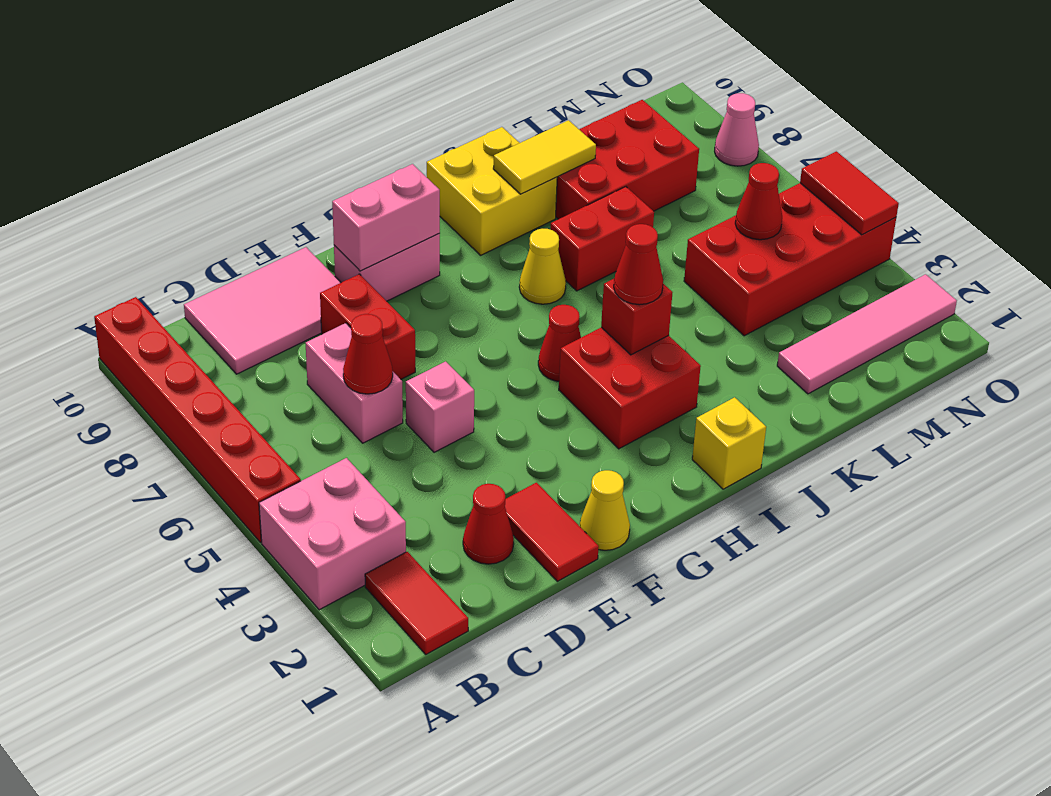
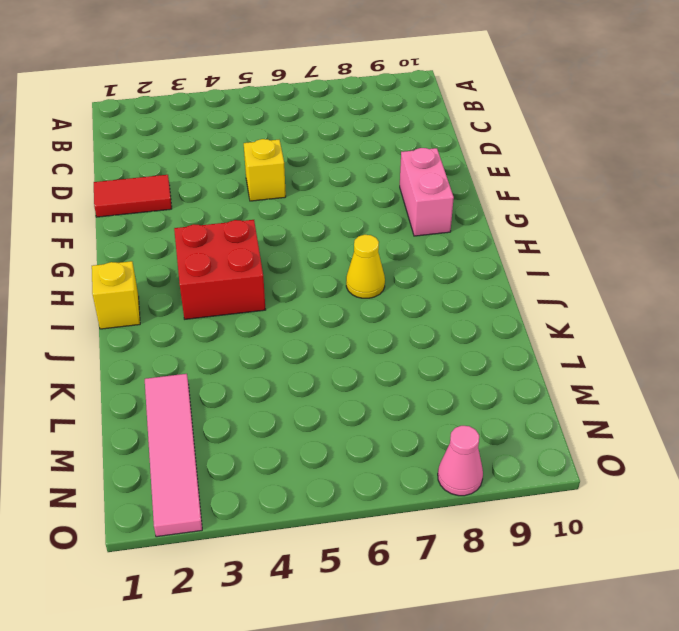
yellow brick E5 level 1 -> pink brick E5 level 1
none -> pink brick A3:B4 level 1
none -> red brick A5:A10 level 1
none -> red tile B1:B2 level 1

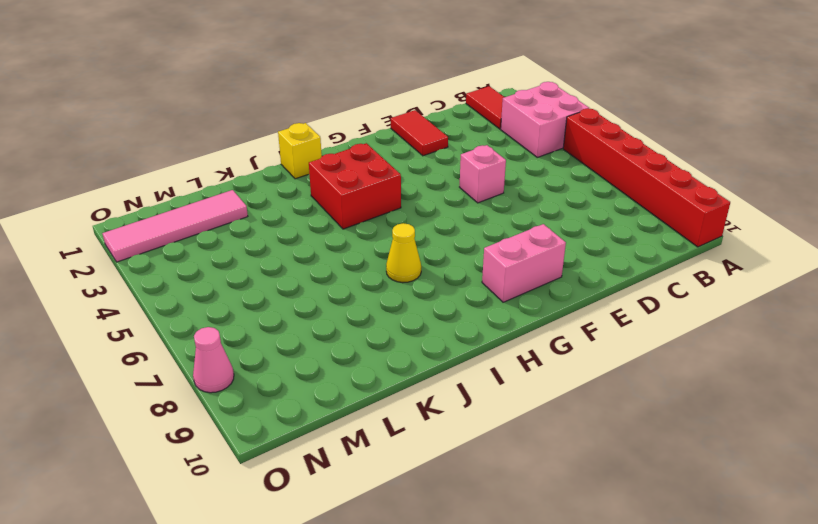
none -> pink tile C9:E10 level 1
none -> red cone D2 level 1
none -> pink brick D6:D7 level 1

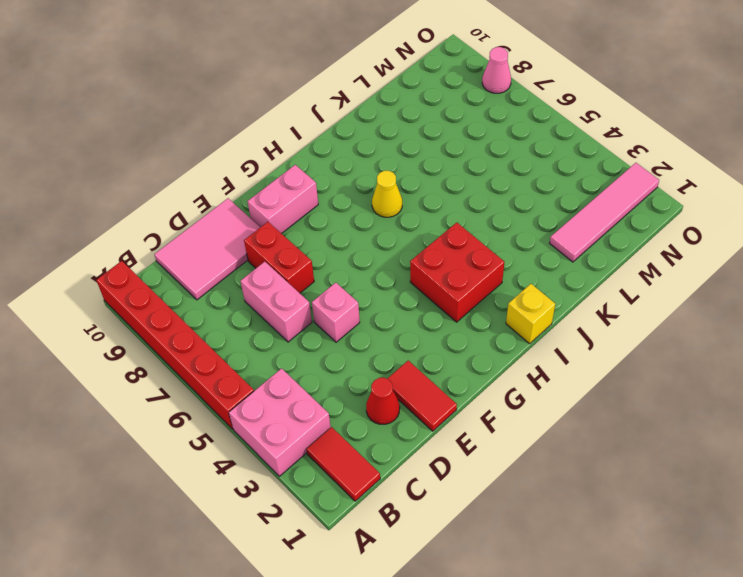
none -> yellow cone F1 level 1
none -> red cone H5 level 1
none -> yellow brick I9:J10 level 1

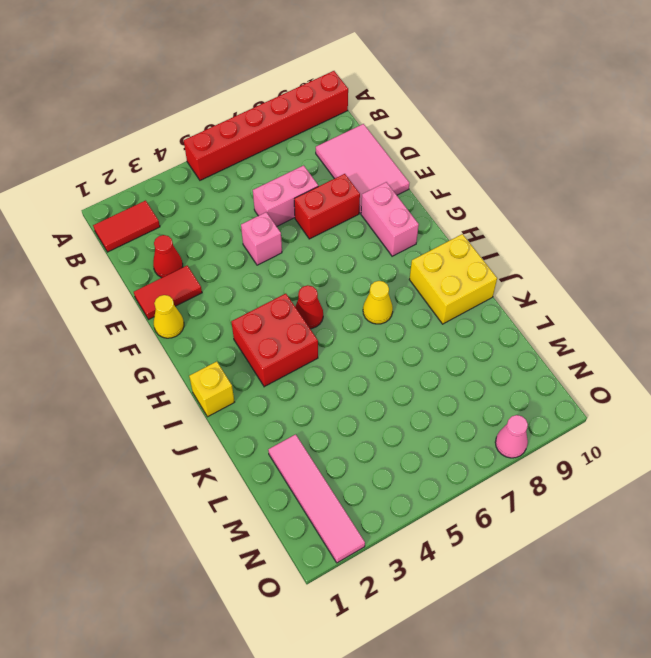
none -> pink brick A3:B4 level 1
none -> red brick J7:K7 level 1
none -> red brick K8:M9 level 1

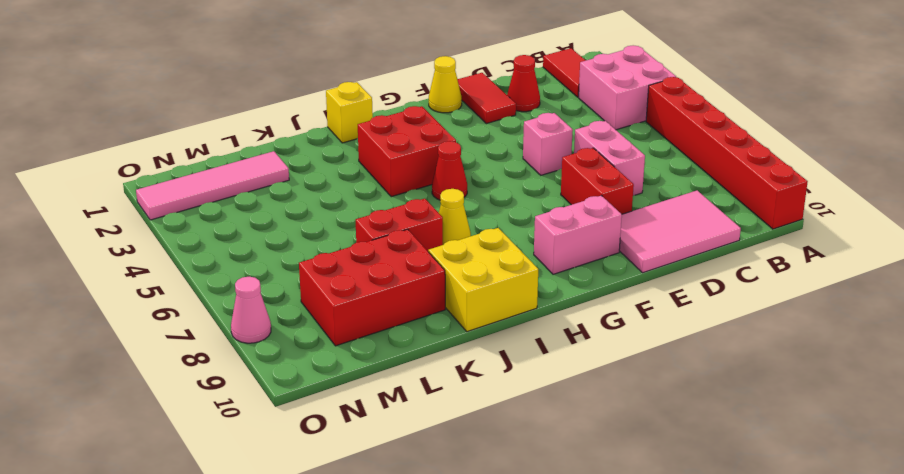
none -> red brick L4:O5 level 1
none -> red cone D6 level 2
none -> pink brick F9:G9 level 2

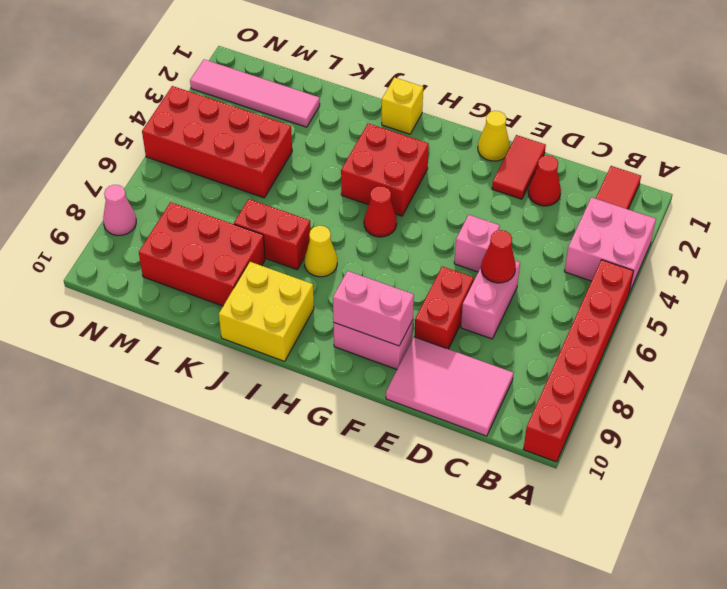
none -> red brick I4 level 2
none -> yellow tile J9:K9 level 2
none -> red cone M5 level 2

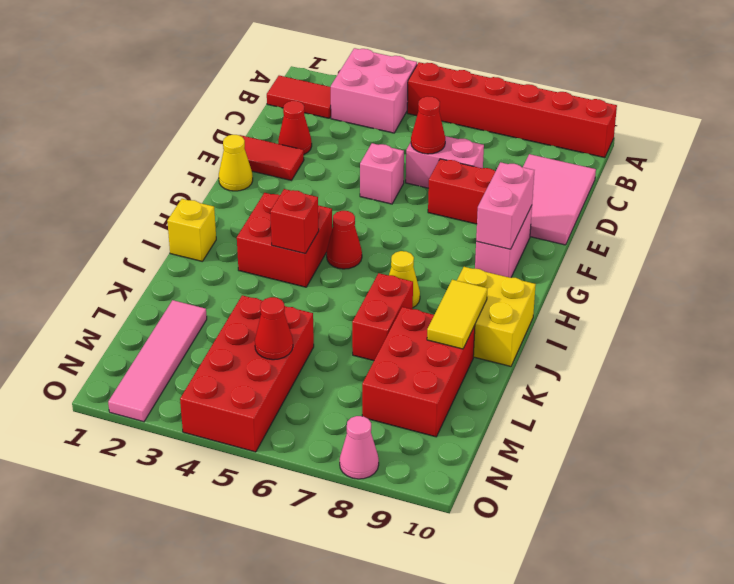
none -> red tile O4:O5 level 2
none -> red cone I4 level 3

